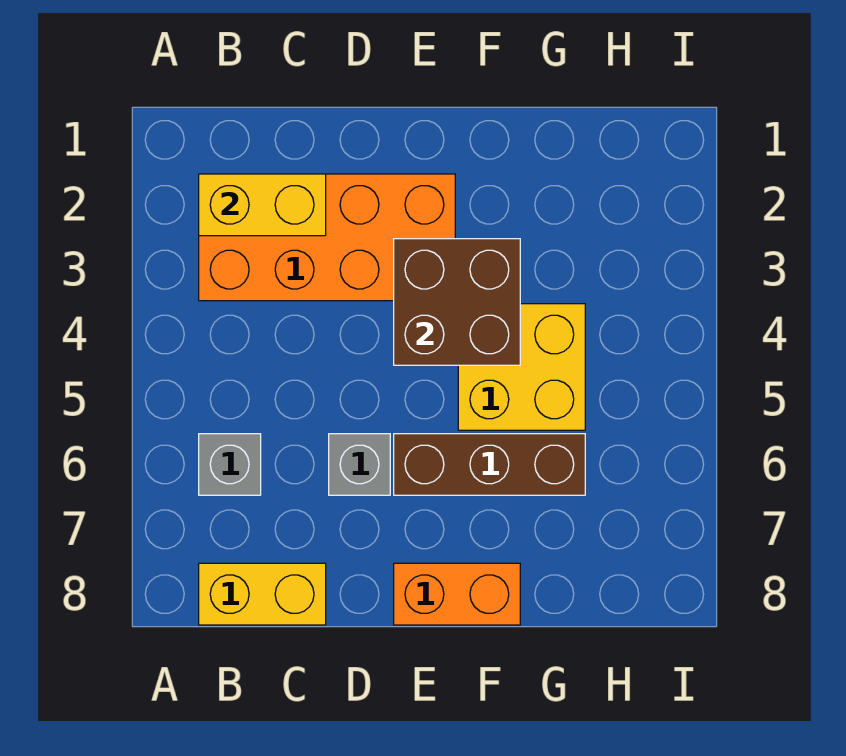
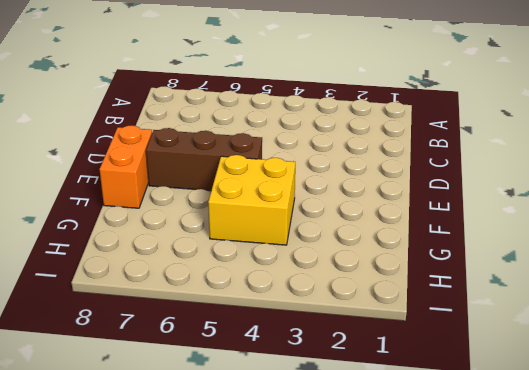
brown brick E5:E7 level 1 -> brown brick E6:G6 level 1
none -> orange brick B2:E3 level 1
none -> grey brick B6 level 1

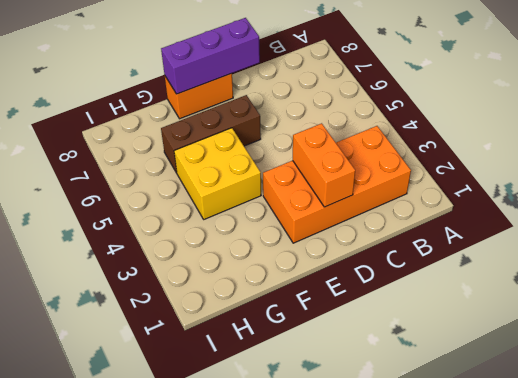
orange brick D2:D3 level 2 -> none
purple brick D8:F8 level 2 -> none
none -> grey brick B6 level 1
none -> yellow brick B8:C8 level 1

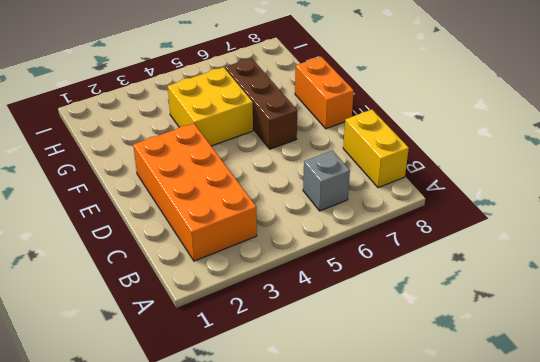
none -> grey brick D6 level 1
none -> yellow brick B2:C2 level 2

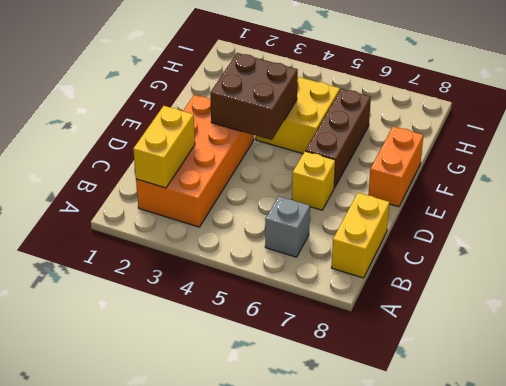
yellow brick D6 level 1 -> grey brick D6 level 1

